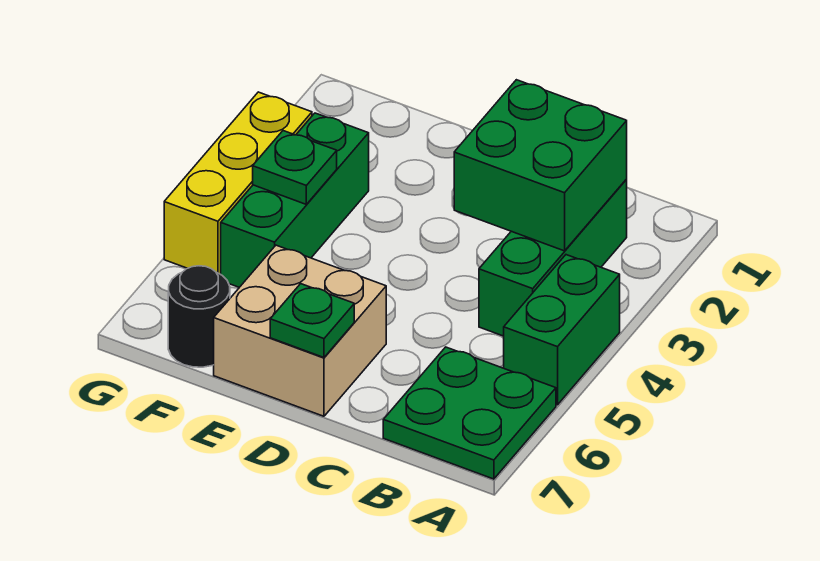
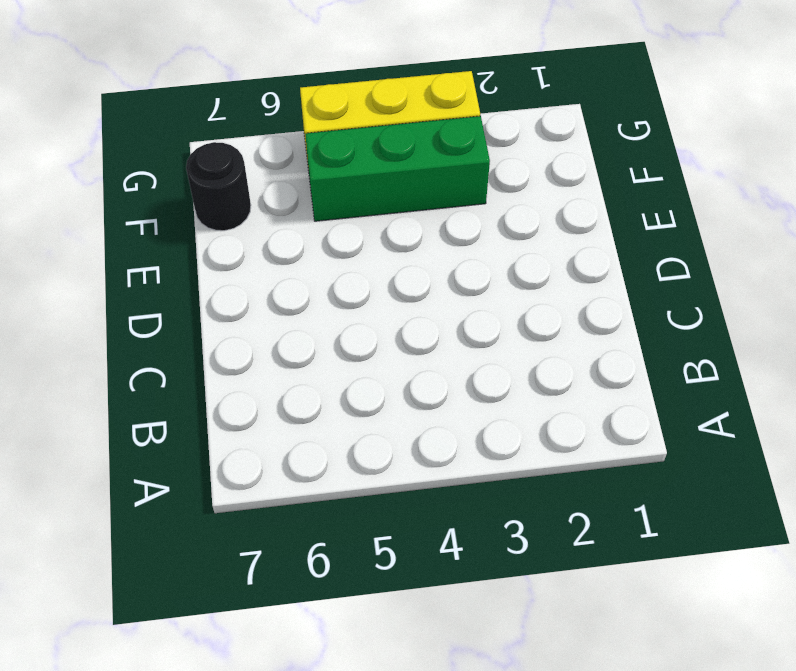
none -> green brick A4:A5 level 1
none -> green plate A6:B7 level 1

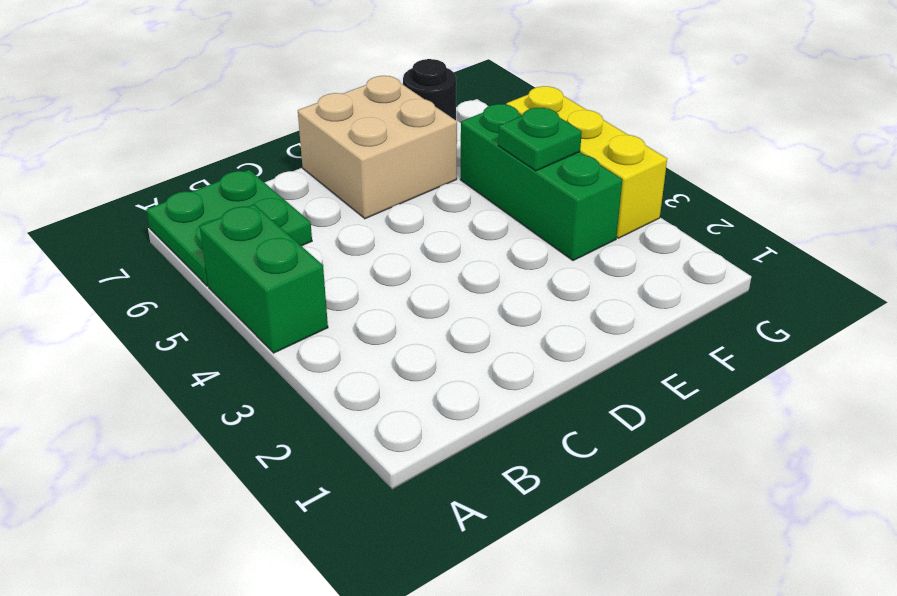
none -> green brick B2:B4 level 1
none -> green brick B2:C3 level 2

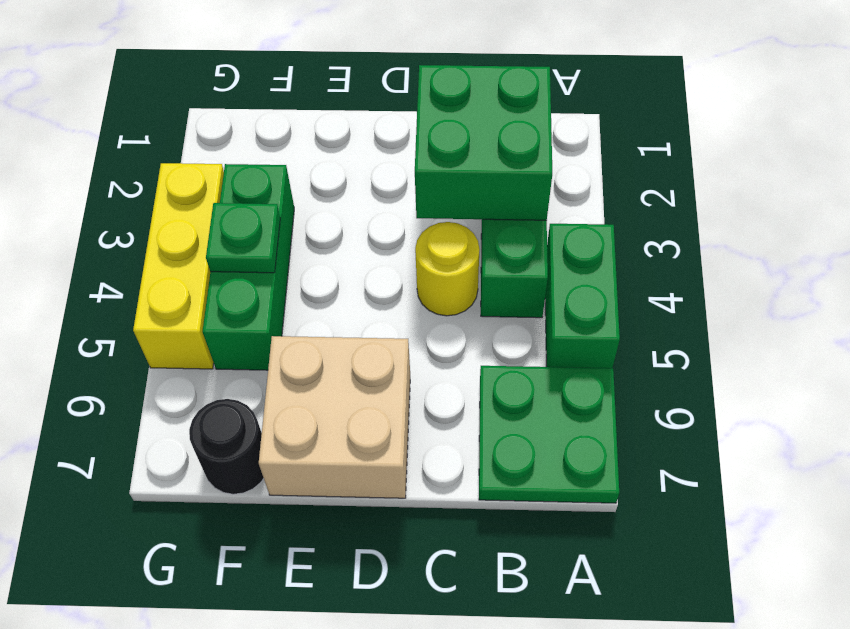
yellow round brick C4 level 1 -> none
none -> green plate D7 level 2

